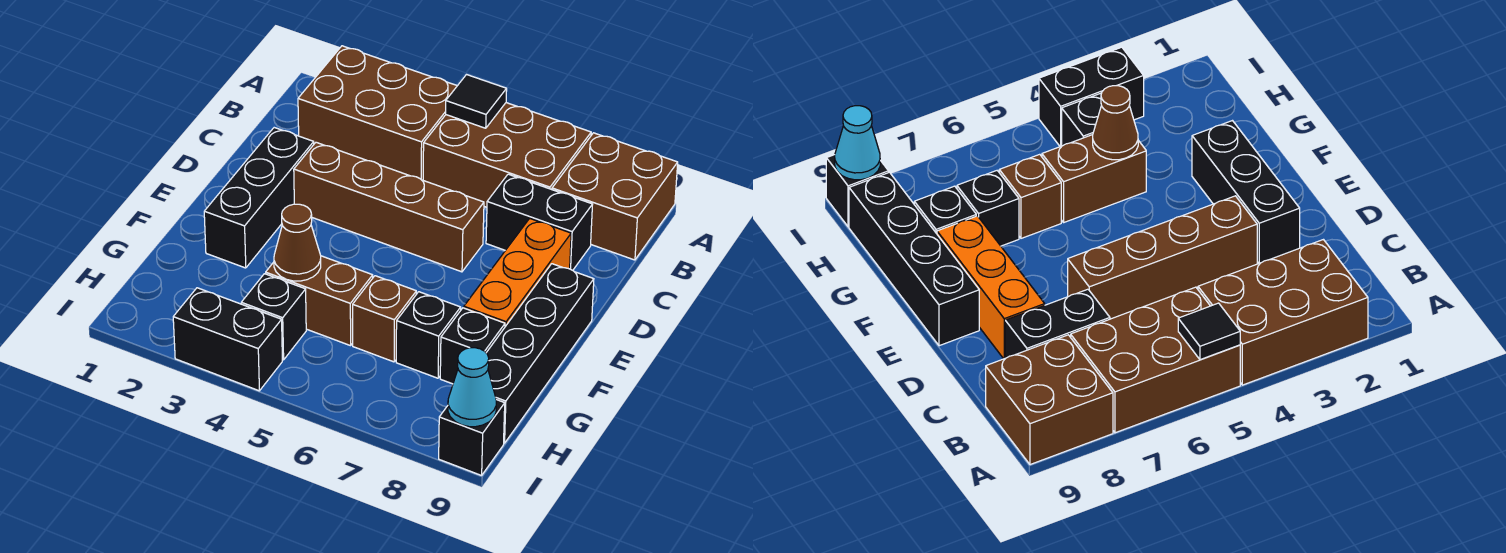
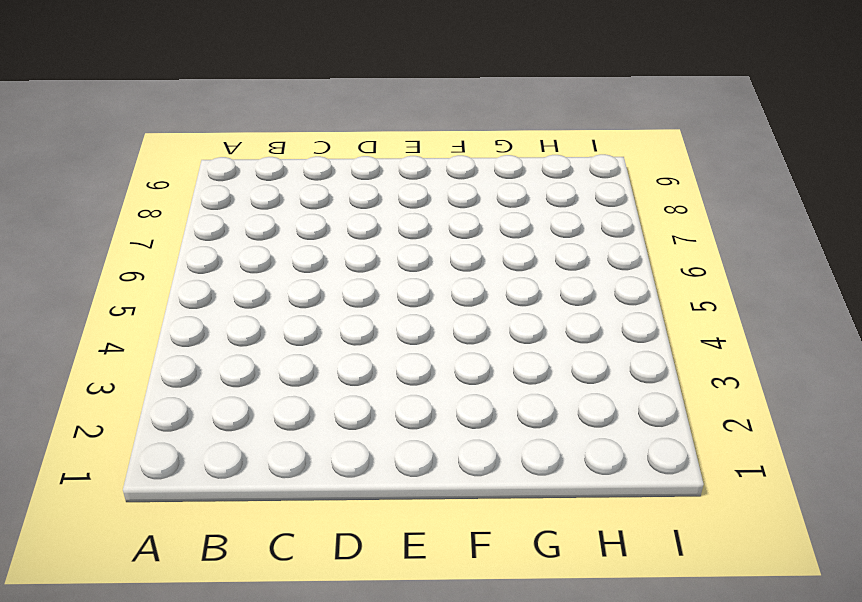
none -> brown brick A2:B4 level 1
none -> brown brick A5:B7 level 1
none -> brown brick A8:B9 level 1

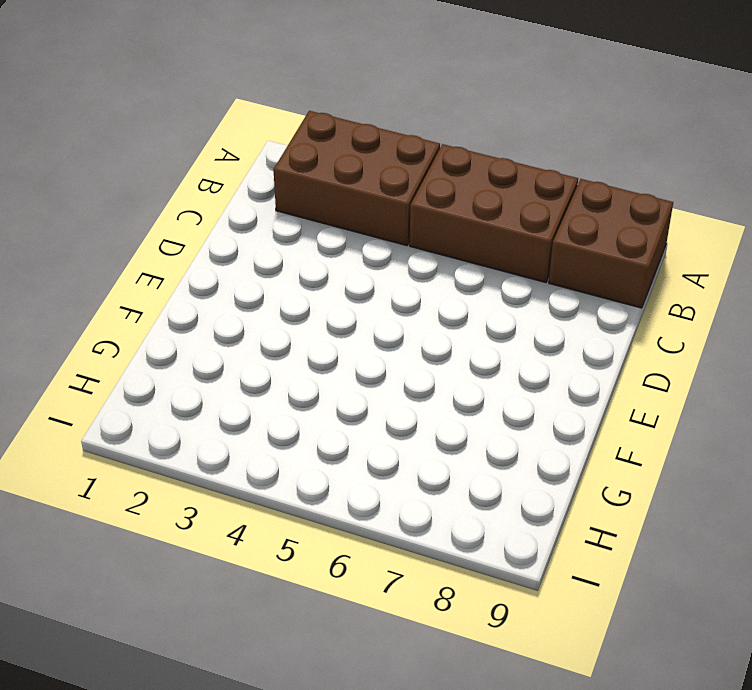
none -> black brick C7:C8 level 1
none -> black brick D2:F2 level 1
none -> brown brick D3:D6 level 1

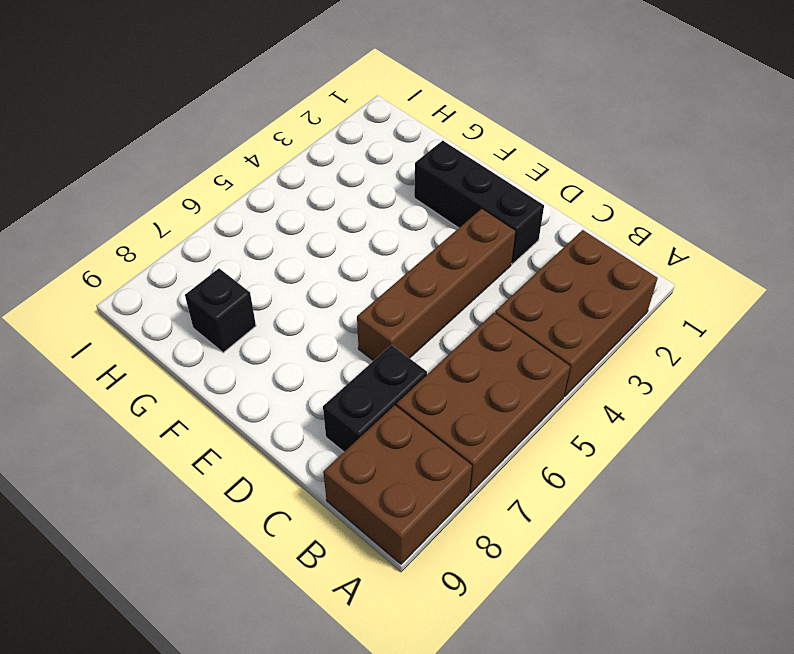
none -> orange brick D8:F8 level 1
none -> black brick E9:H9 level 1
none -> brown brick G4:G5 level 1

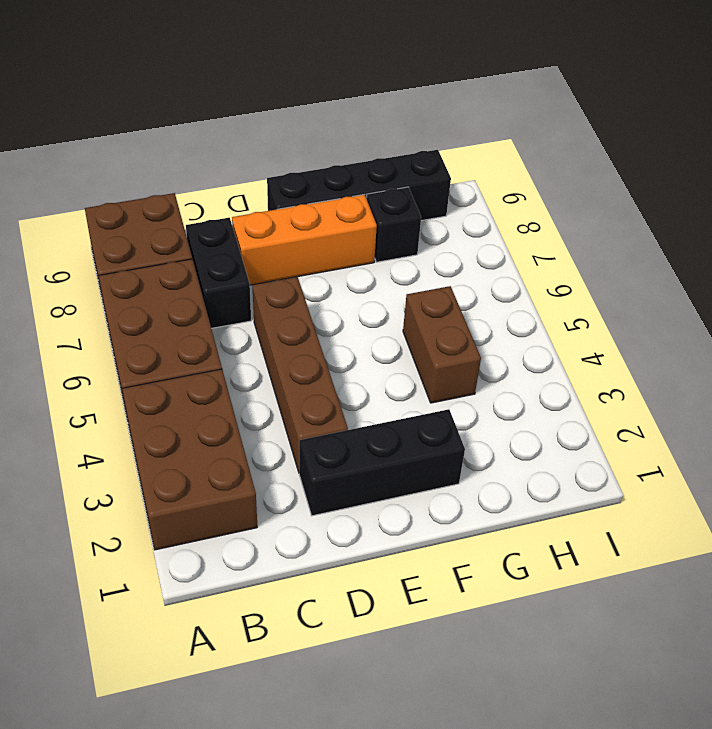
none -> brown brick G6 level 1
none -> black brick G7 level 1
none -> black brick H4 level 1

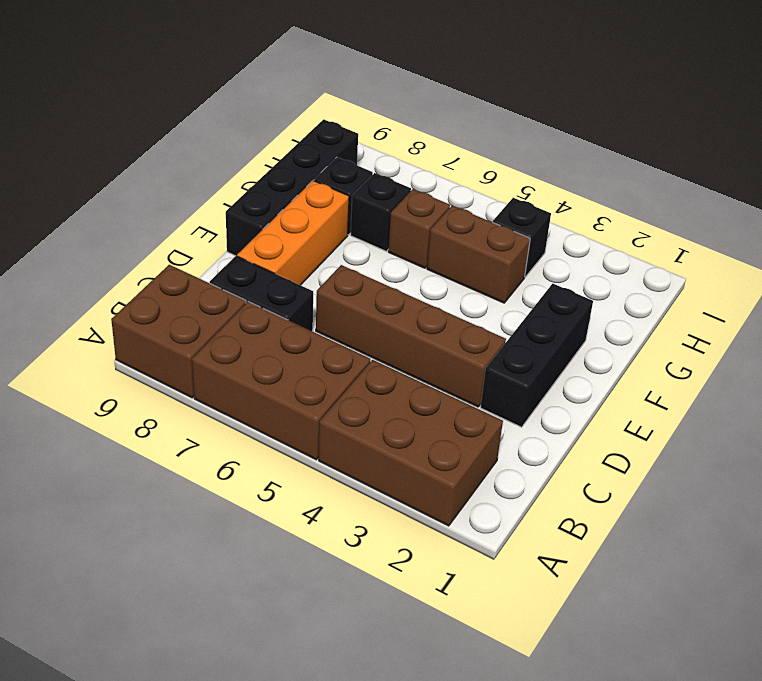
none -> black brick I3:I4 level 1
none -> black brick I9 level 1
none -> black tile A5 level 2

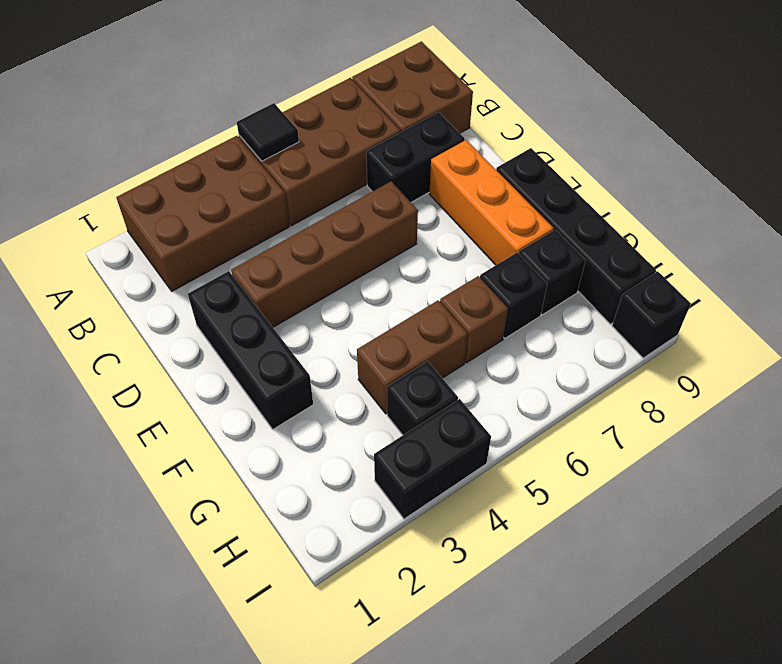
none -> brown cone G4 level 2
none -> cyan cone I9 level 2

